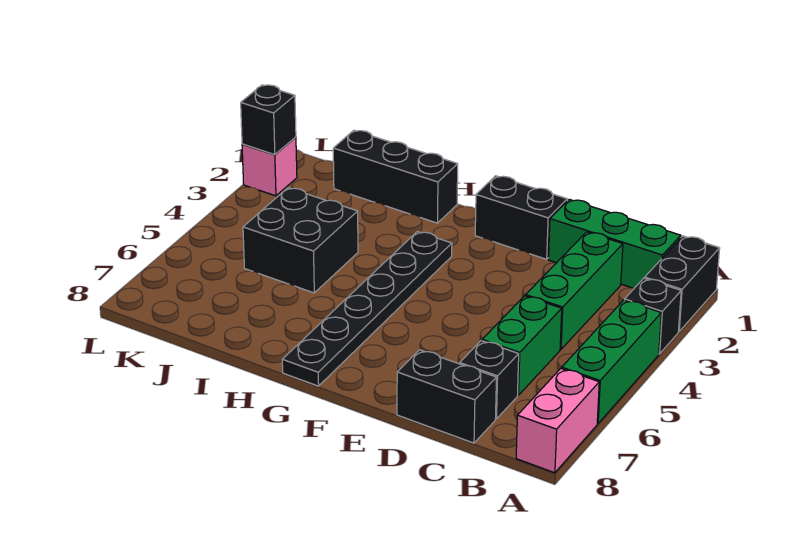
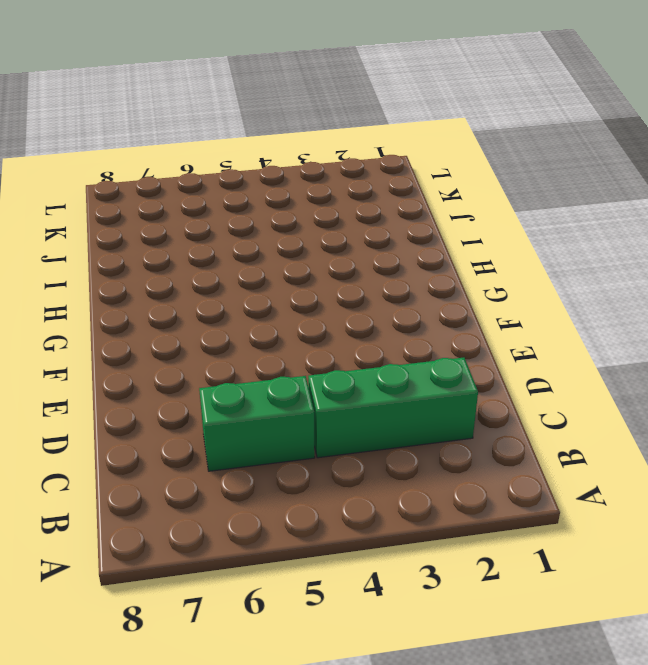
none -> black brick A1:A2 level 1
none -> black brick A3 level 1
none -> green brick A4:A6 level 1

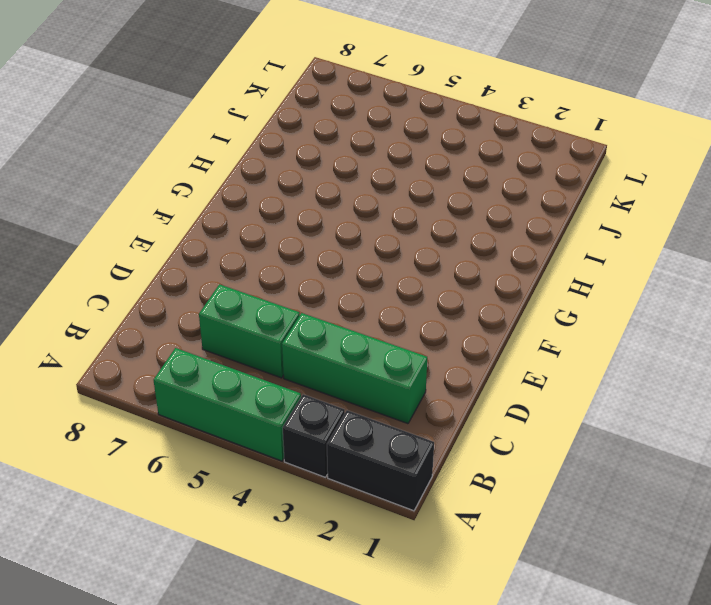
none -> pink brick A7:A8 level 1
none -> green brick B1:D1 level 1
none -> black brick C7 level 1

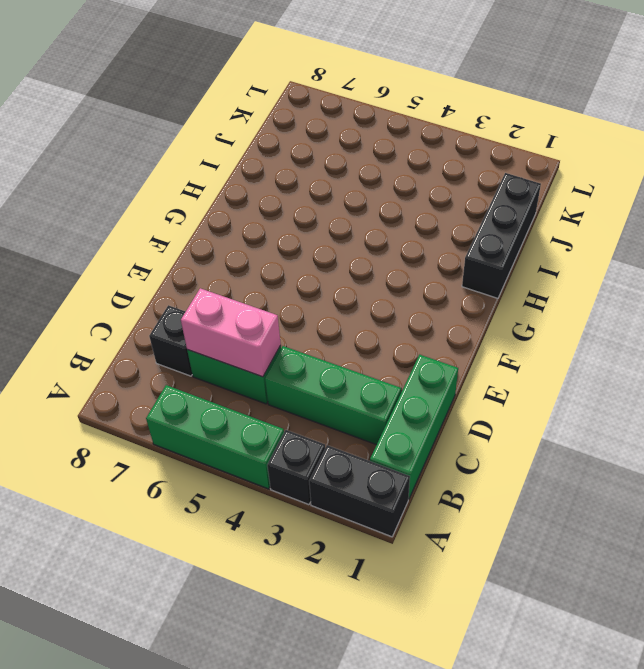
pink brick C5:C6 level 2 -> pink brick A7:A8 level 1
none -> black brick C8:D8 level 1
none -> black brick E1:F1 level 1
none -> black plate G3:G8 level 1

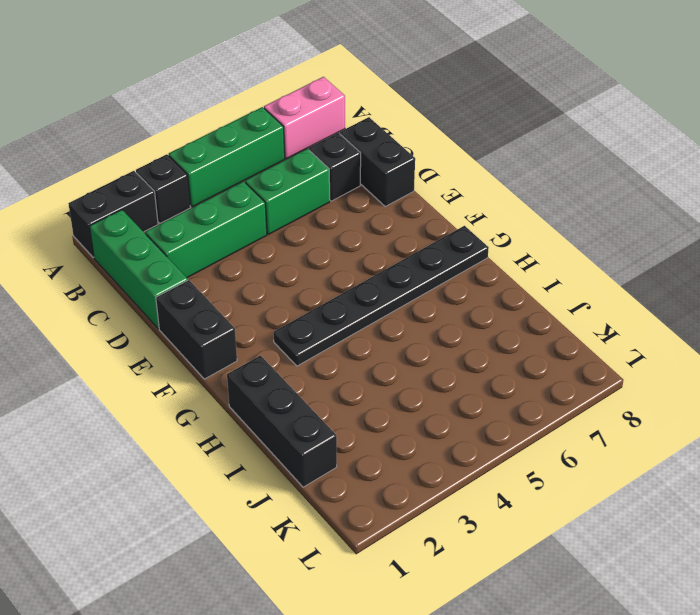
none -> black brick I4:J5 level 1
none -> pink brick L2 level 1
none -> black brick L2 level 2

